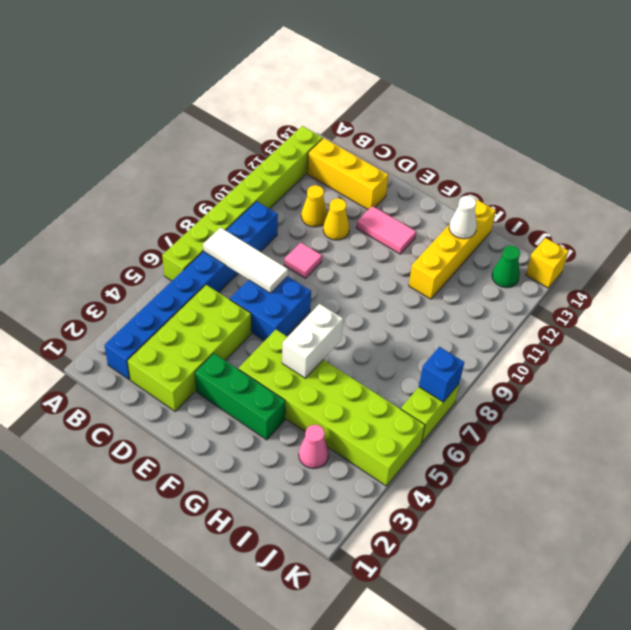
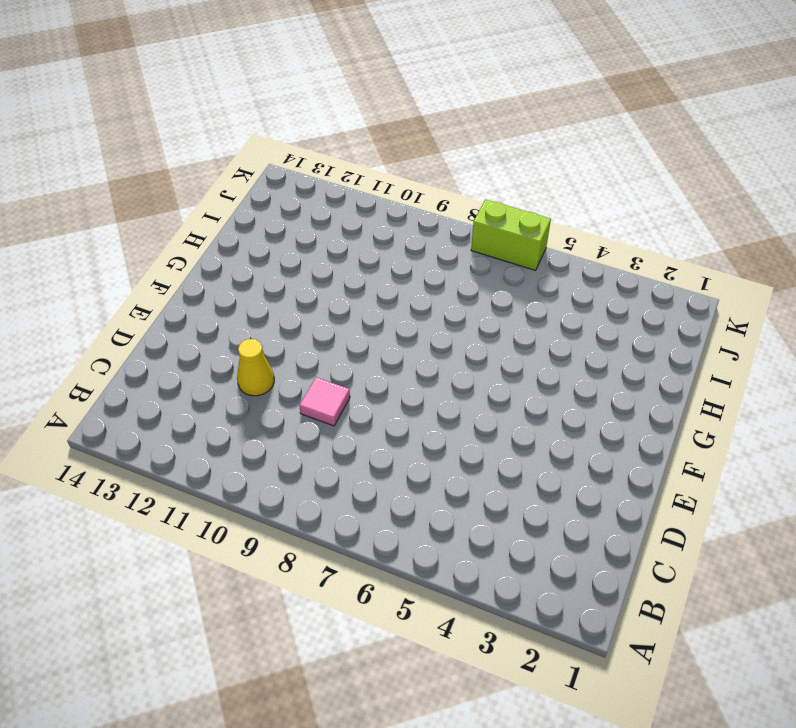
none -> lime brick A6:A13 level 1
none -> blue brick B2:B9 level 1
none -> yellow brick B13:D13 level 1

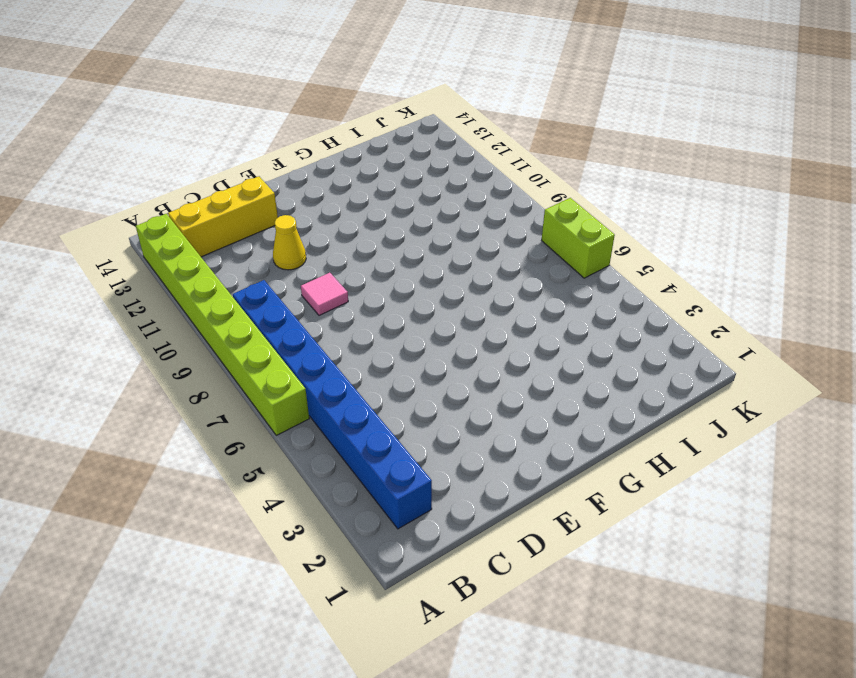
none -> lime brick C2:D5 level 1
none -> yellow cone C11 level 1
none -> blue brick D6:E7 level 1

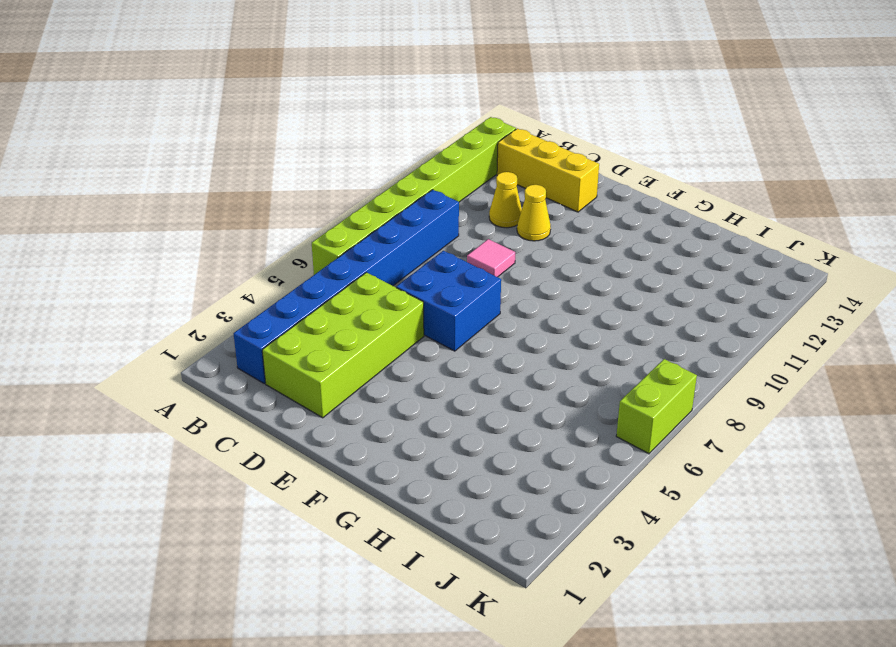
none -> green brick E3:G3 level 1
none -> pink tile E12:F12 level 1
none -> lime brick F4:K5 level 1

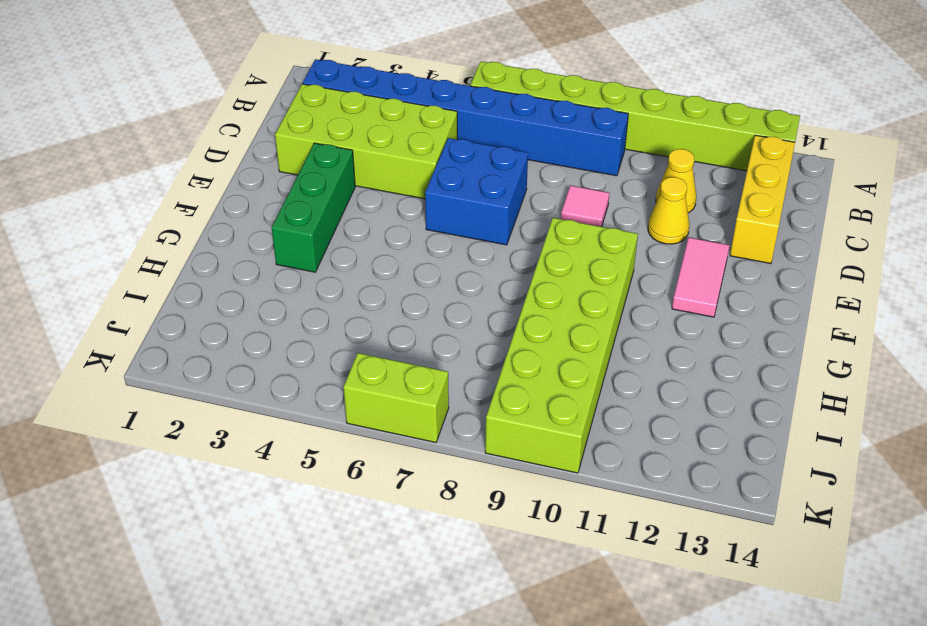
lime brick F9:K10 level 1 -> lime brick F4:K5 level 1
none -> yellow brick H11:H14 level 1
none -> pink cone I3 level 1
none -> green cone J13 level 1

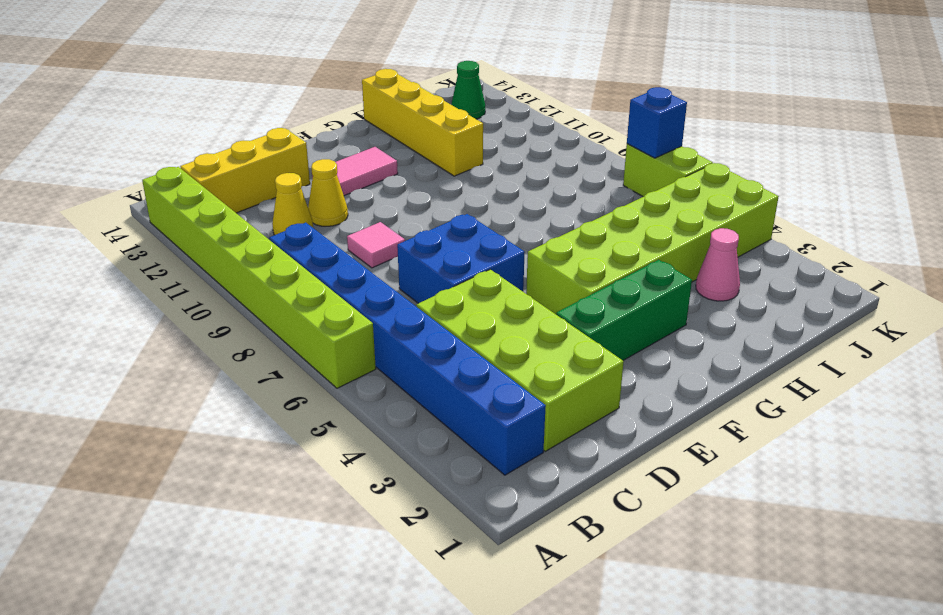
none -> yellow brick K14 level 1
none -> white tile B7:D7 level 2
none -> white brick G5:G6 level 2

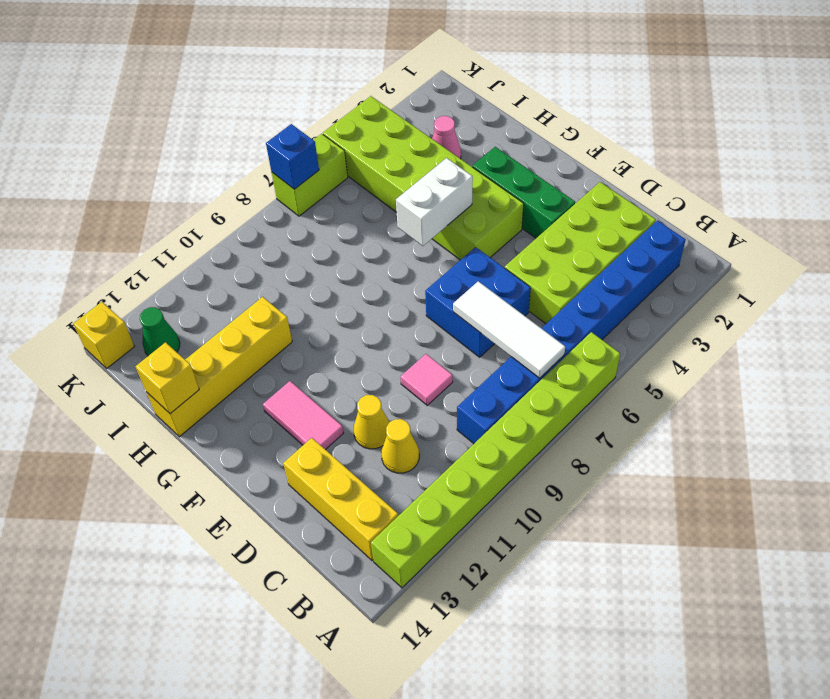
yellow brick H14 level 2 -> none
none -> white cone H13 level 2

